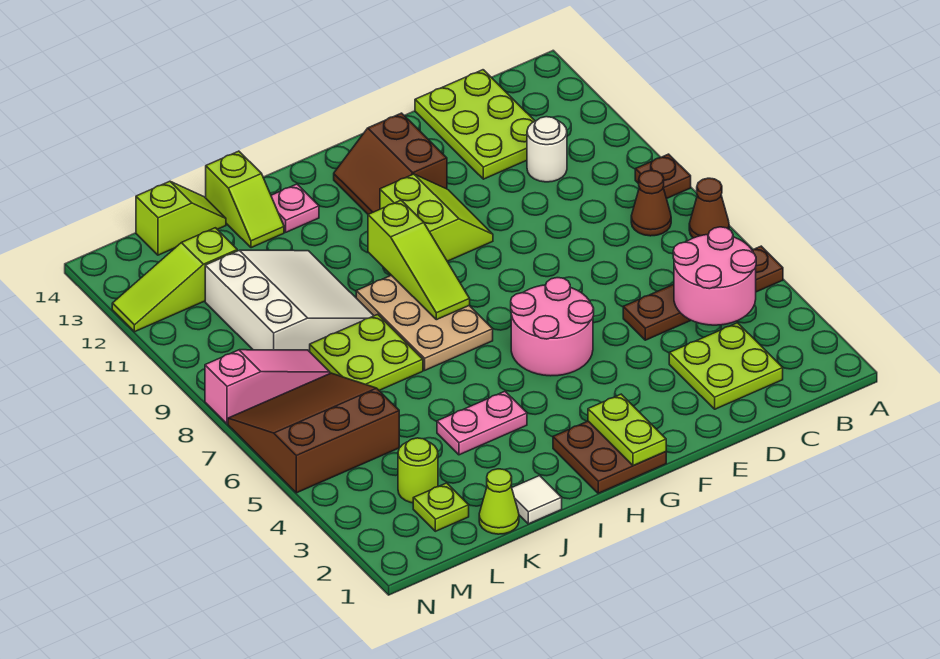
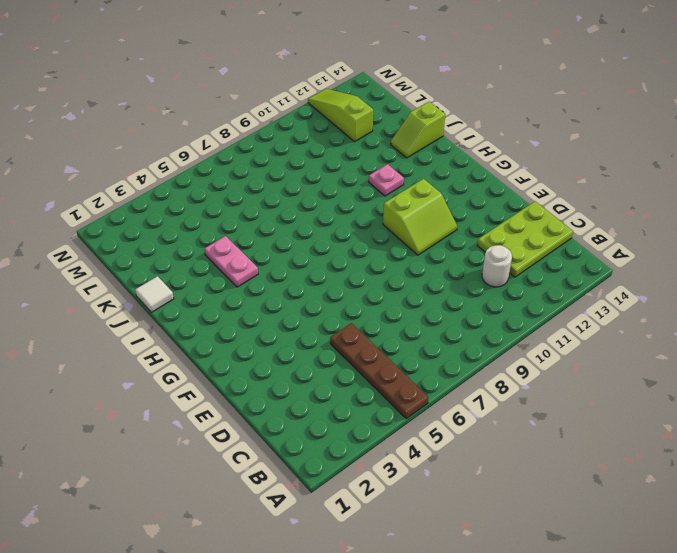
pink plate I11 level 1 -> pink plate I13 level 1
none -> brown cone A7 level 1
none -> brown plate A9 level 1
none -> brown cone B8 level 1

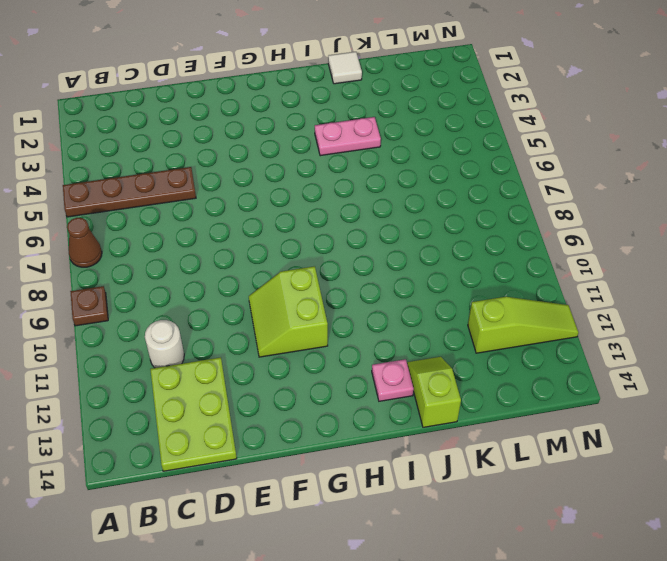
none -> brown cone B8 level 1
none -> lime plate C2:D3 level 1
none -> pink round brick F5:G6 level 1

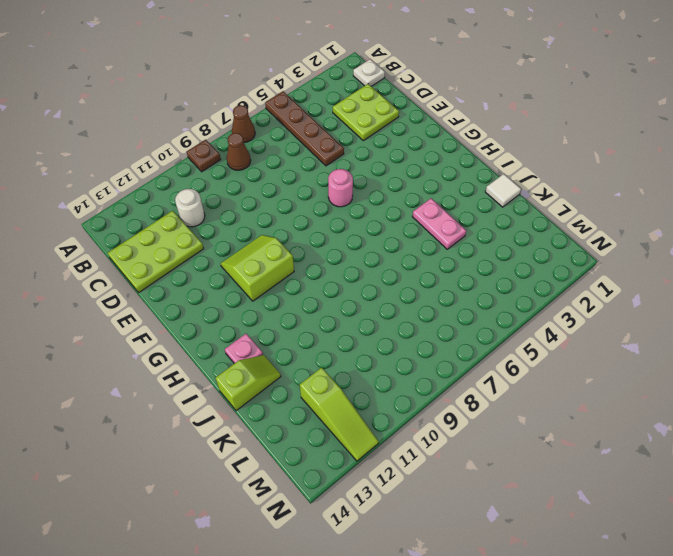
white plate B1 level 1 -> none
pink round brick F6 level 1 -> pink round brick F5:G6 level 1
none -> brown slope F12:G13 level 1 top F
none -> brown plate G1:H2 level 1
none -> tan plate H7:I9 level 1

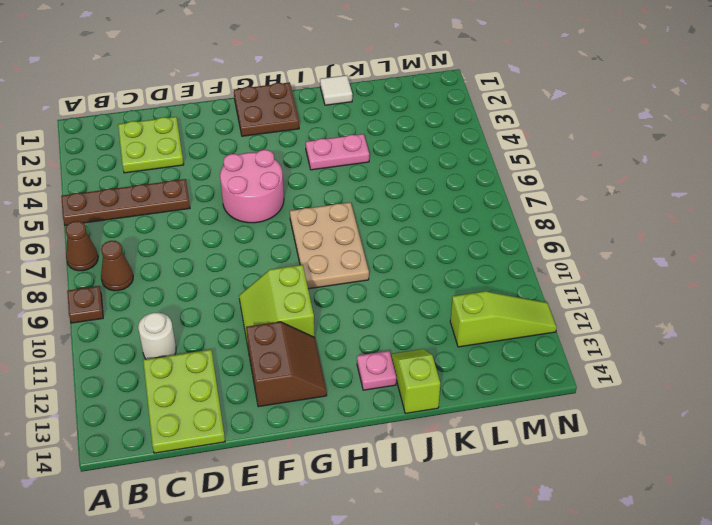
none -> lime plate J7:K8 level 1
none -> white slope J9:L11 level 1 top L
none -> lime cone K1 level 1

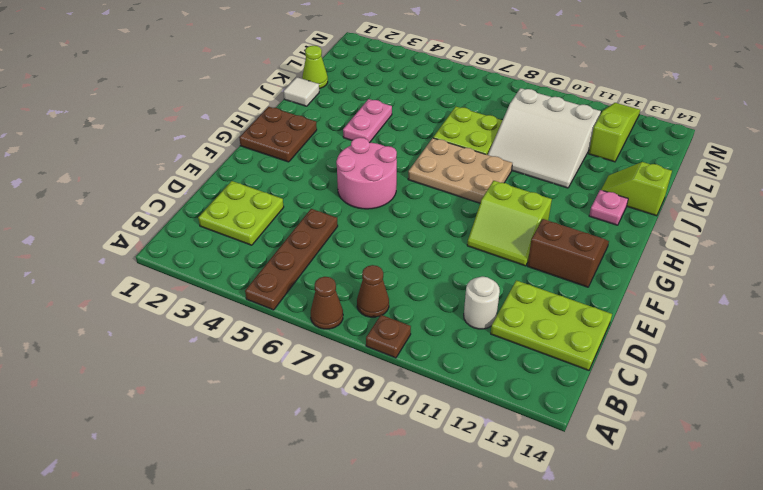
none -> lime slope K14:L14 level 1 top L
none -> lime plate L2 level 1
none -> lime round brick L3 level 1

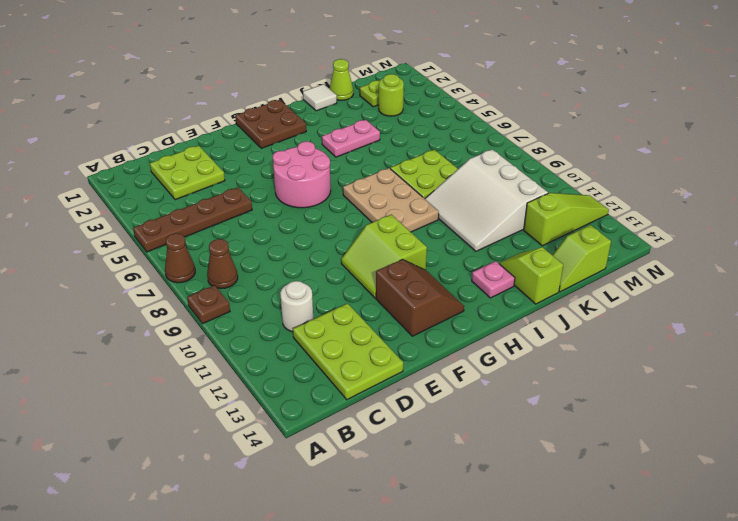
none -> brown slope L5:N7 level 1 top 5
none -> pink slope L8:N8 level 1 top N
none -> pink round brick B4:C5 level 2

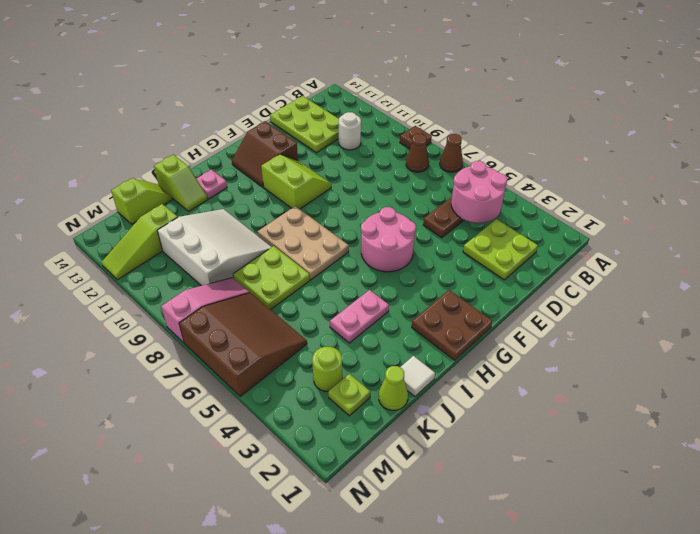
brown slope L5:N7 level 1 top N -> brown slope L5:N7 level 1 top 5
none -> lime plate G1:G2 level 2
none -> lime slope H8:H10 level 2 top 10

